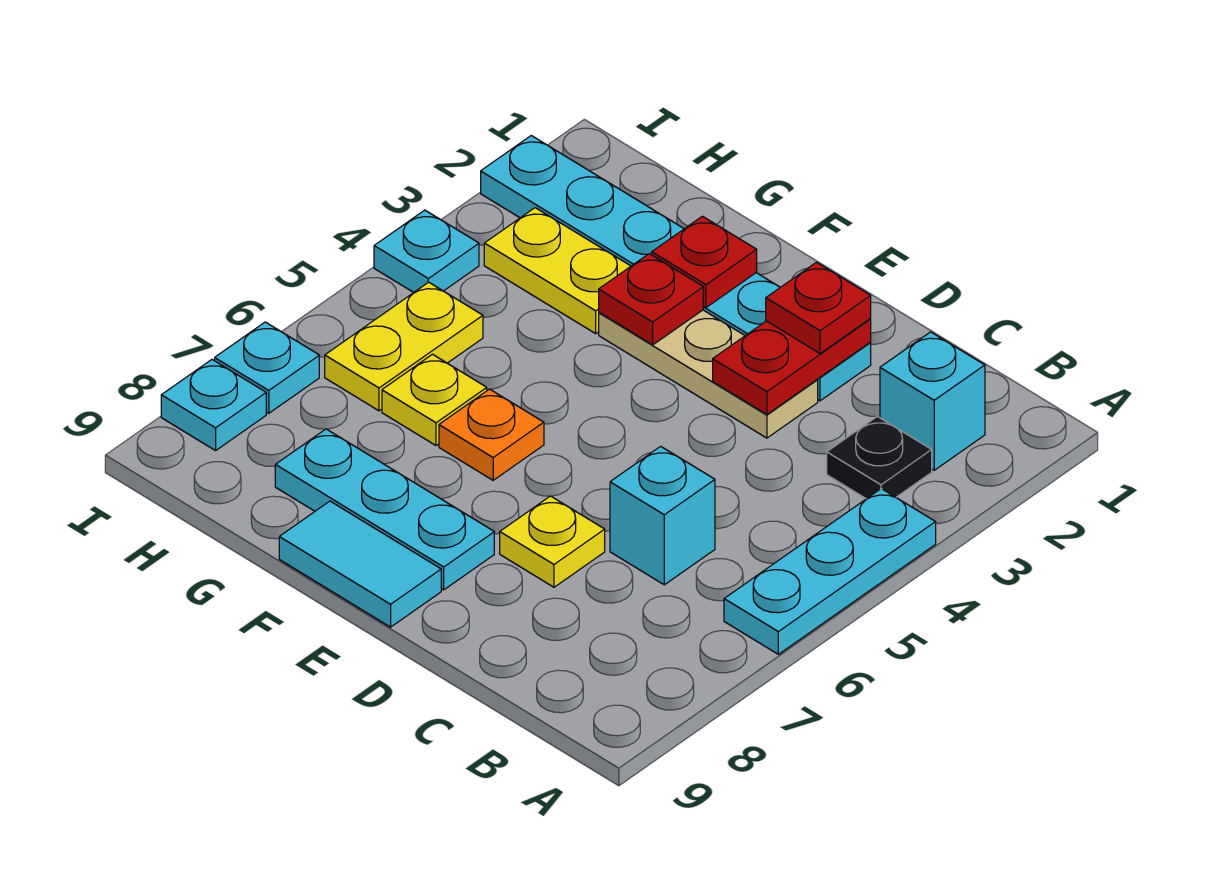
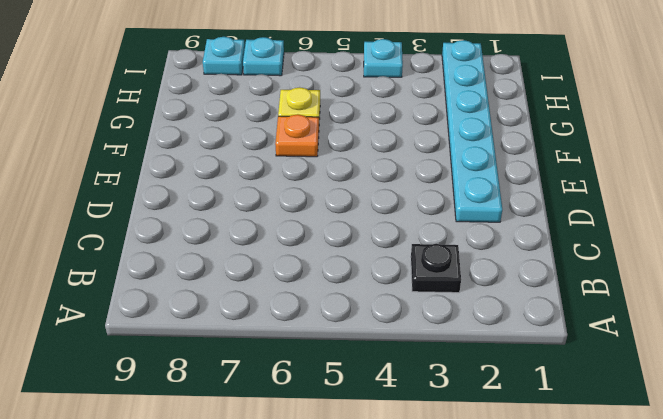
none -> cyan plate A4:A6 level 1
none -> cyan brick B2 level 1
none -> cyan brick C6 level 1

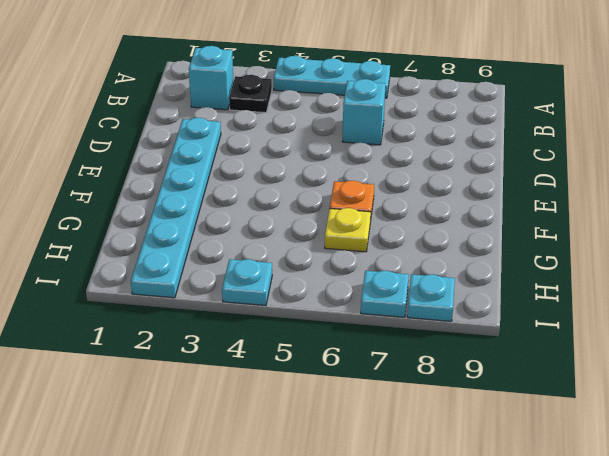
none -> tan plate D3:F3 level 1
none -> yellow plate D7 level 1
none -> cyan plate E8:G8 level 1

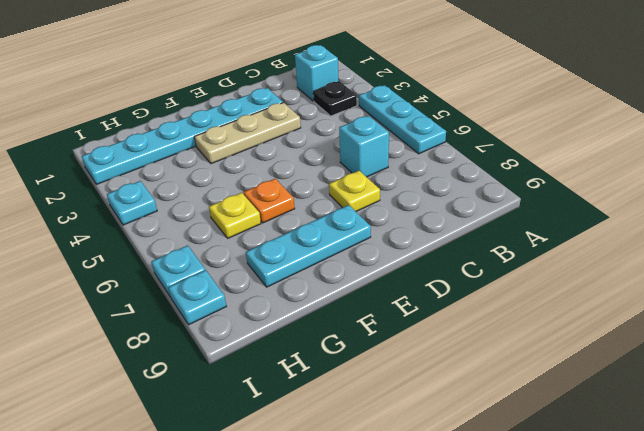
none -> cyan tile E9:F9 level 1
none -> yellow plate G3:H3 level 1
none -> yellow plate H5:H6 level 1

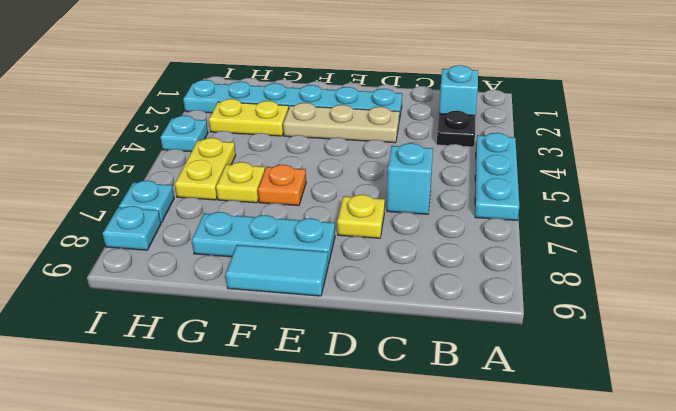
none -> red plate D2:D3 level 2
none -> red plate F2 level 2
none -> red plate F3 level 2

